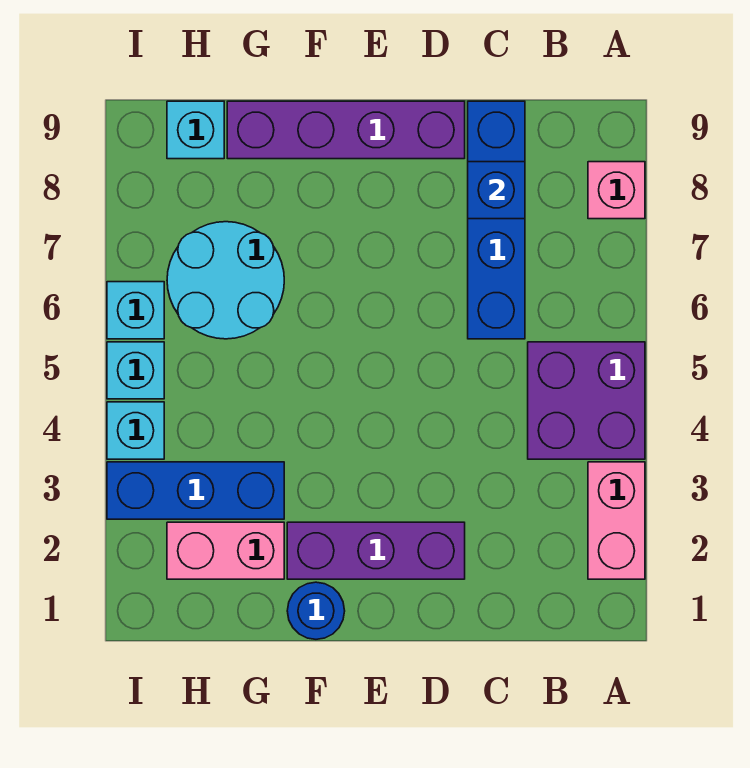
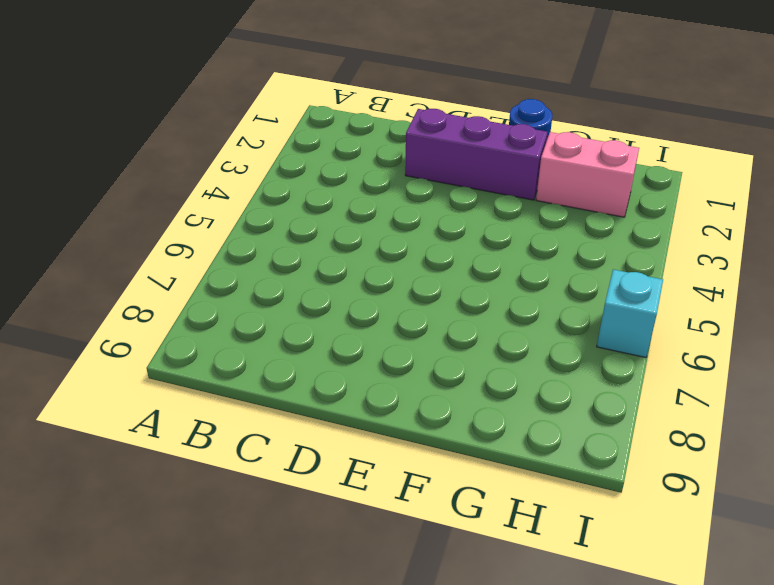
none -> pink brick A2:A3 level 1
none -> purple brick A4:B5 level 1
none -> pink brick A8 level 1

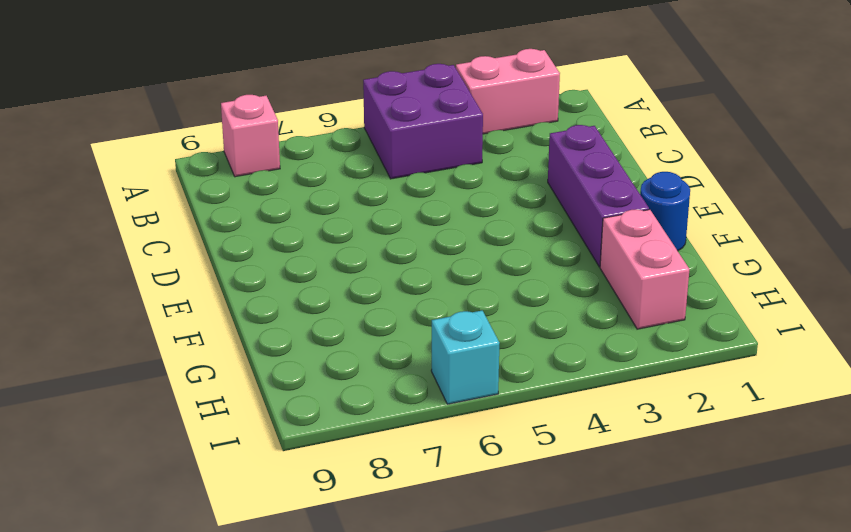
none -> blue brick C6:C9 level 1
none -> purple brick D9:G9 level 1
none -> blue brick G3:I3 level 1

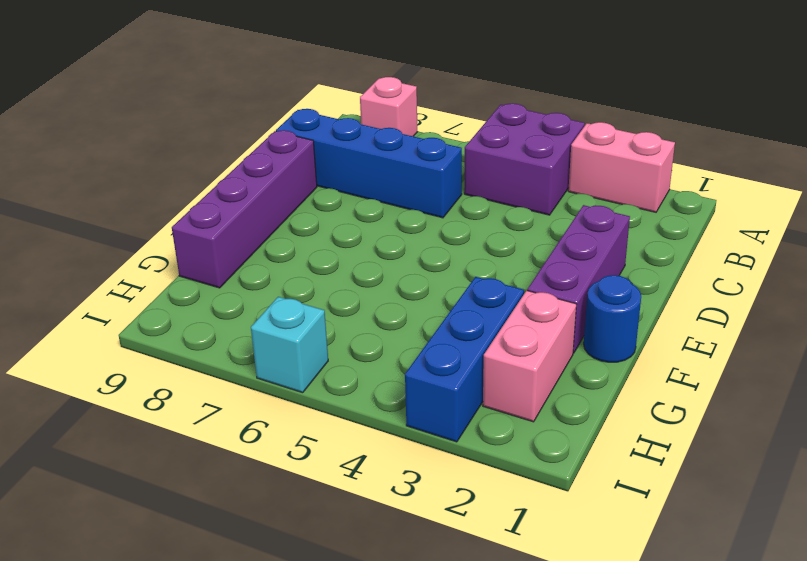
none -> cyan round brick G6:H7 level 1
none -> cyan brick H9 level 1
none -> cyan brick I4 level 1

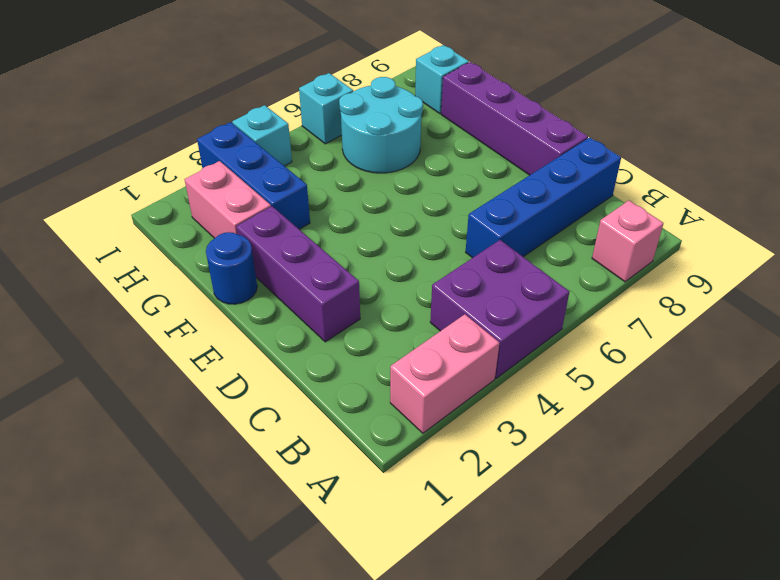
none -> cyan brick I5 level 1
none -> blue brick C8 level 2

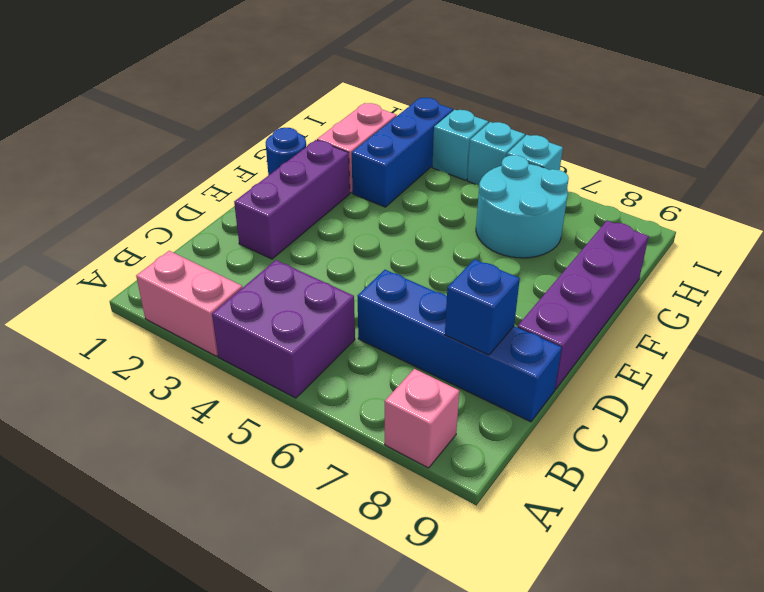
none -> cyan brick H9 level 1

